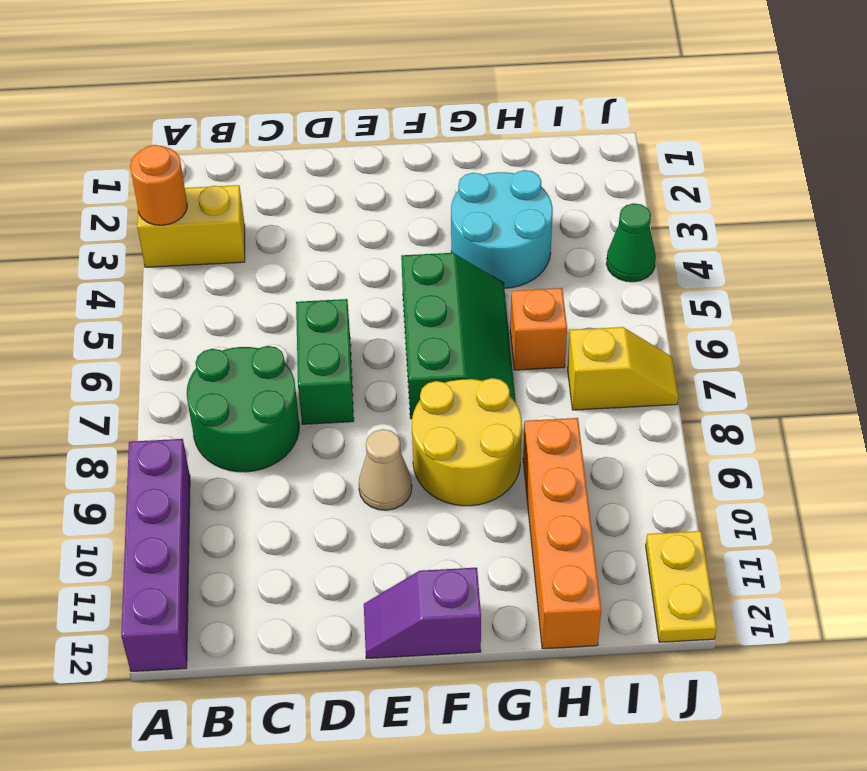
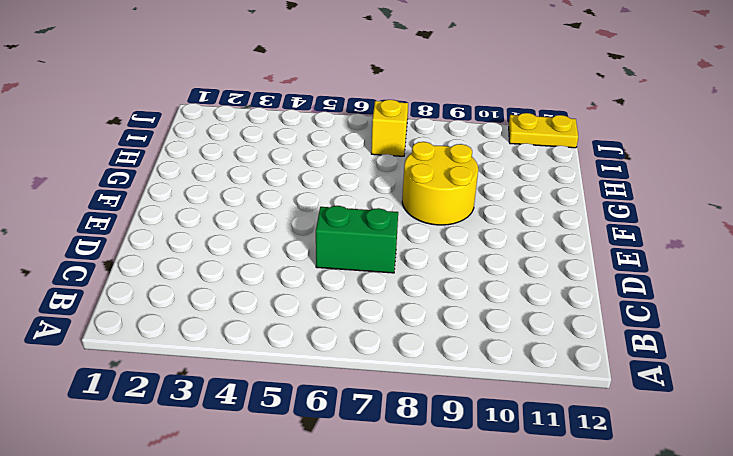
none -> yellow brick A3:B3 level 1
none -> purple brick A9:A12 level 1
none -> green round brick B7:C8 level 1

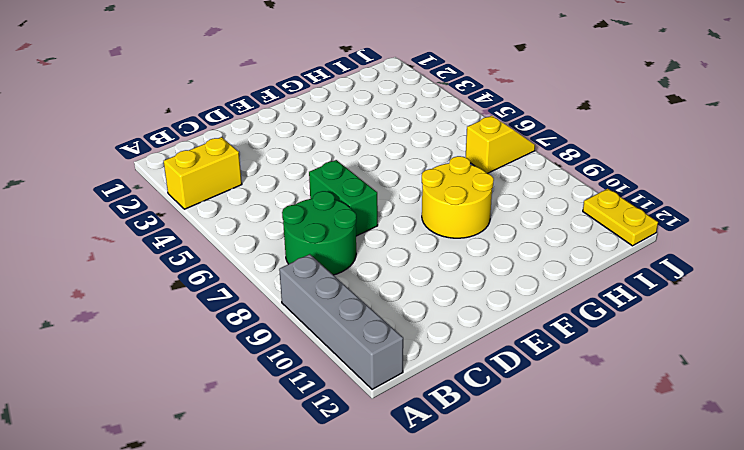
grey brick A9:A12 level 1 -> purple brick A9:A12 level 1
none -> tan cone E9 level 1
none -> purple slope E12:F12 level 1 top F
none -> green slope F5:G7 level 1 top F

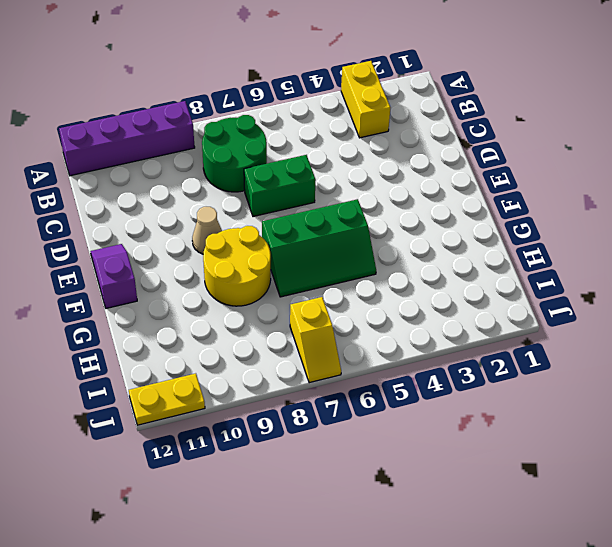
none -> cyan round brick G3:H4 level 1
none -> orange brick H6 level 1
none -> orange brick H9:H12 level 1

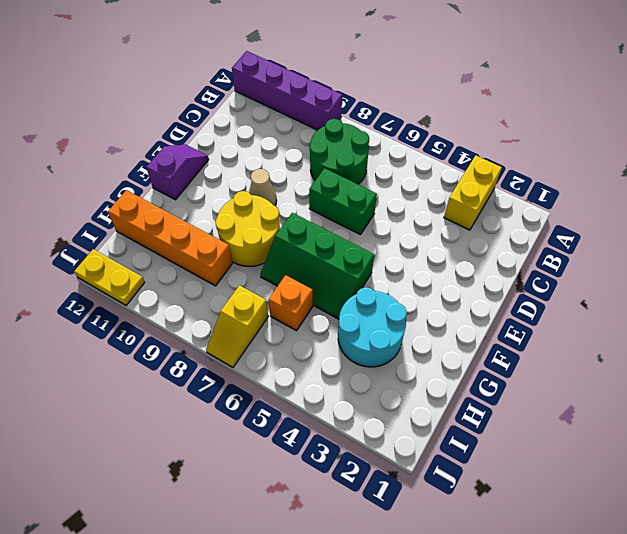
none -> green cone J4 level 1
none -> orange round brick A3 level 2

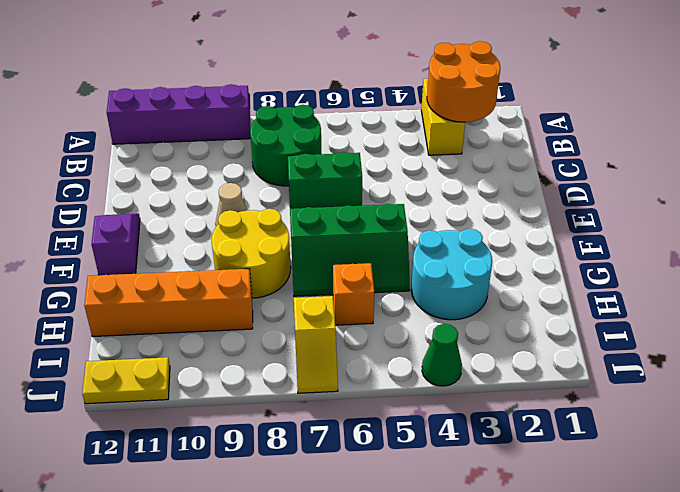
orange round brick A2:B3 level 2 -> orange round brick A3 level 2

